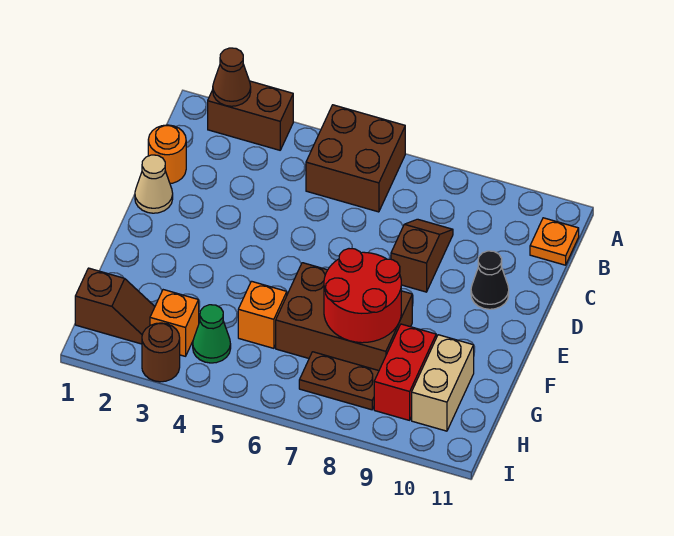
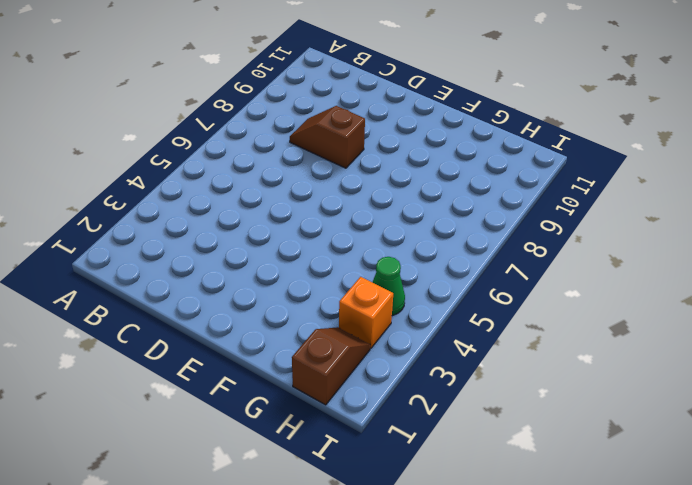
none -> brown brick A2:A3 level 1
none -> brown brick A5:B6 level 1
none -> orange plate B11 level 1

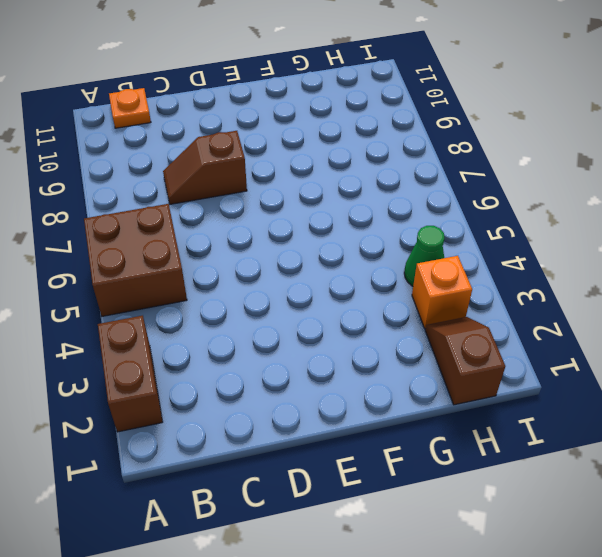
none -> orange round brick C1 level 1
none -> tan cone D1 level 1
none -> black cone D10 level 1

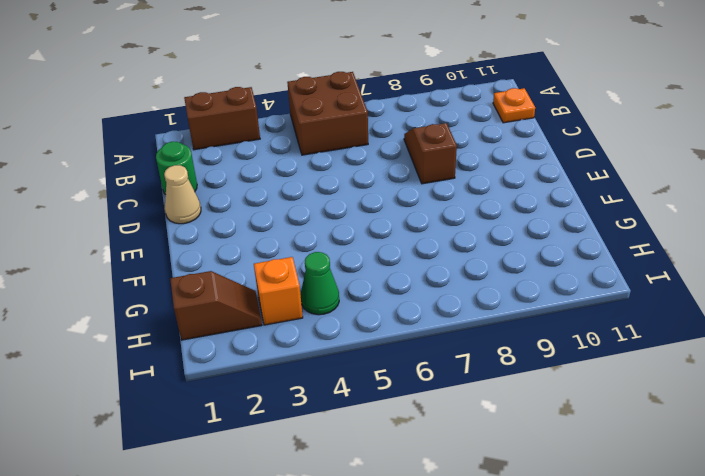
green round brick C1 level 1 -> orange round brick C1 level 1
none -> black cone D10 level 1
none -> brown brick F6:G8 level 1
none -> orange brick G5 level 1

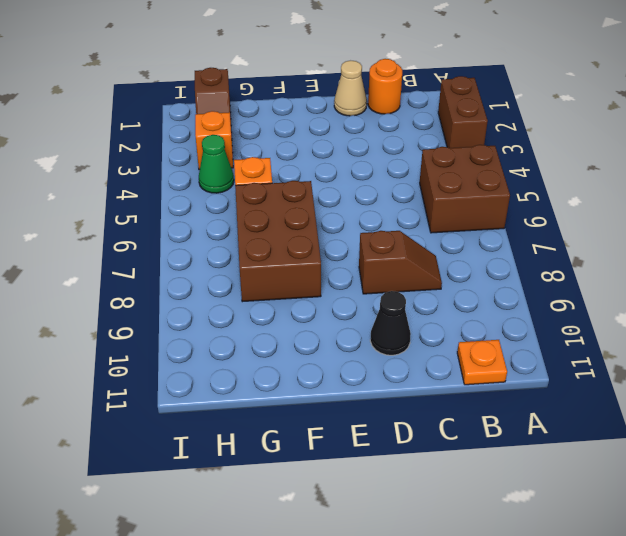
none -> red brick G9:H9 level 1
none -> tan brick G10:H10 level 1
none -> brown plate H7:H8 level 1

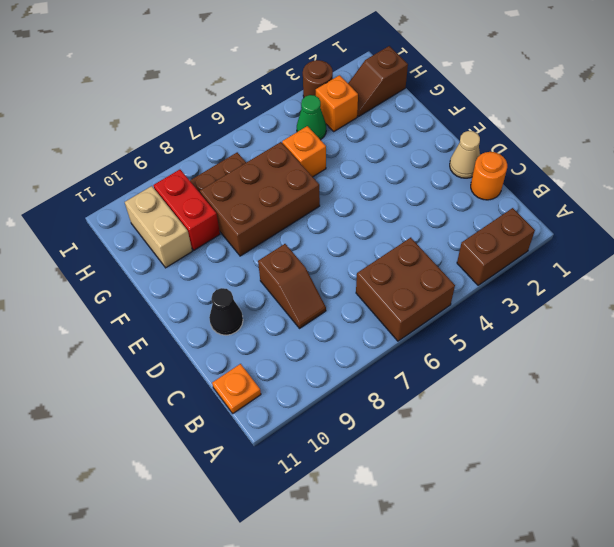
none -> brown cone A2 level 2
none -> red round brick F7:G8 level 2

